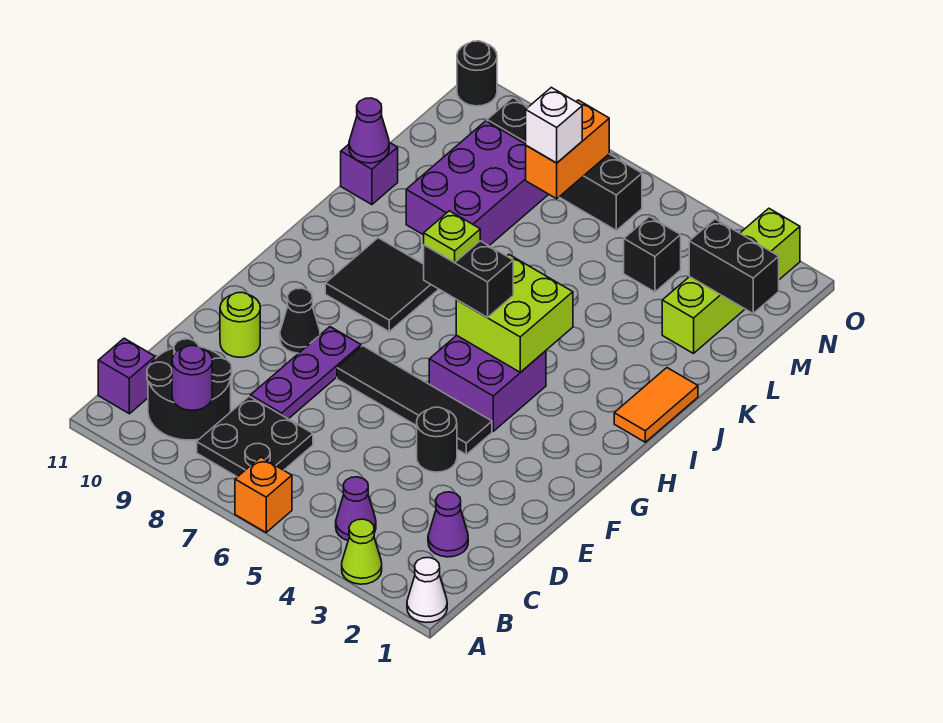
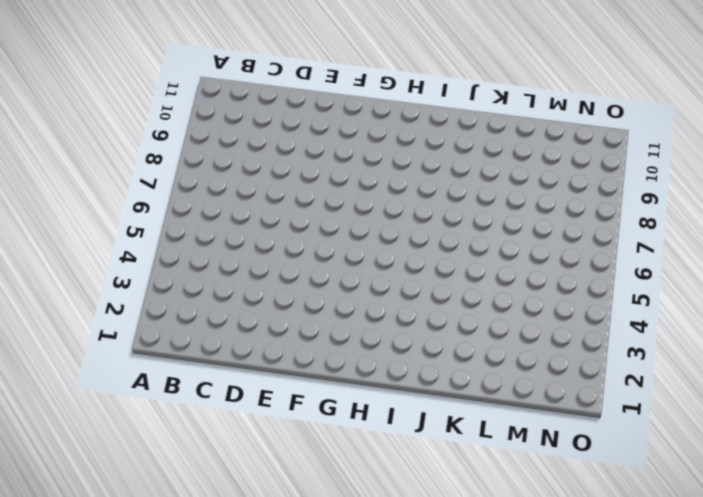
none -> white cone A1 level 1
none -> lime cone A3 level 1
none -> orange brick A6 level 1
none -> purple cone B4 level 1

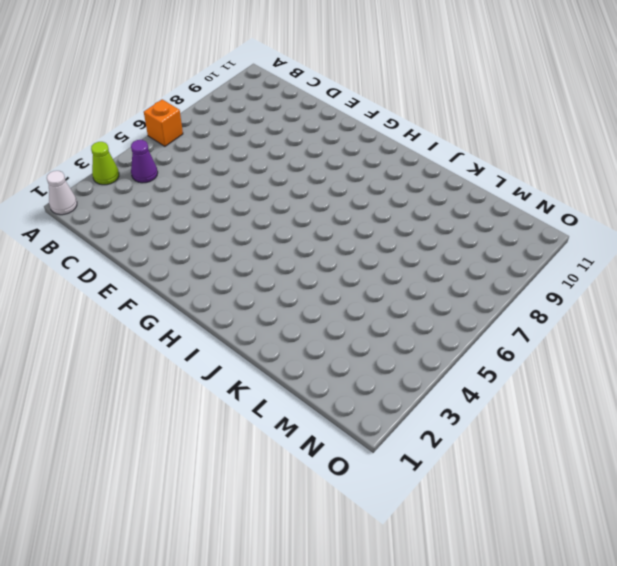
none -> black plate B7:C8 level 1
none -> black round brick B9:C10 level 1
none -> purple brick B11 level 1
none -> purple cone C2 level 1

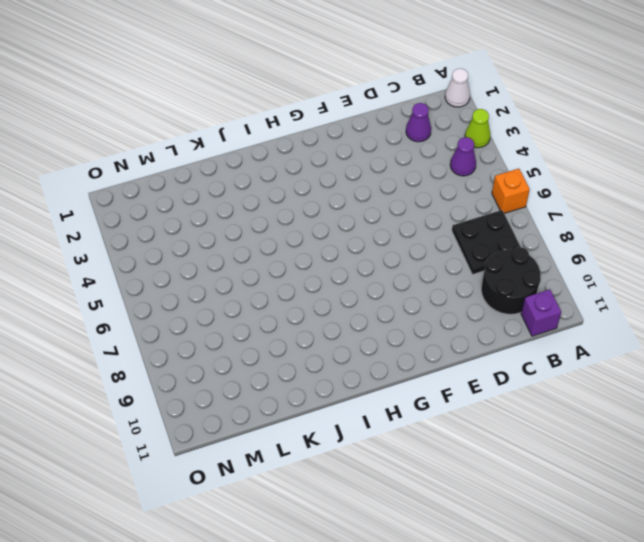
none -> purple plate D8:F8 level 1
none -> black round brick E4 level 1
none -> lime round brick E10 level 1
none -> black tile F4:F7 level 1

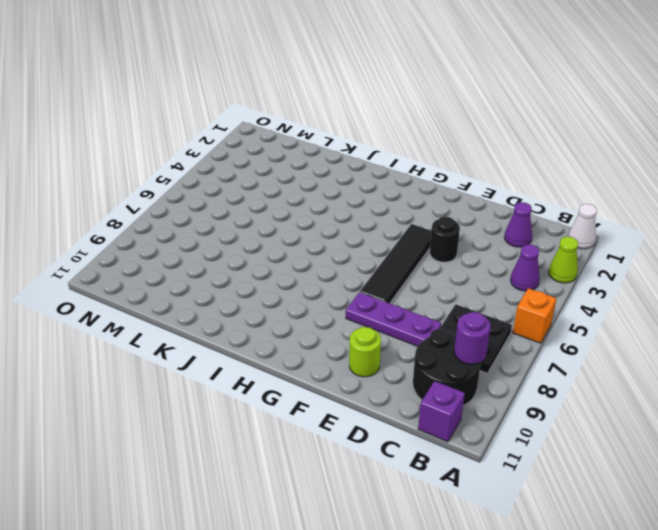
none -> black cone F9 level 1
none -> purple brick G4:H5 level 1
none -> black tile H8:I9 level 1
none -> orange tile I1:J1 level 1

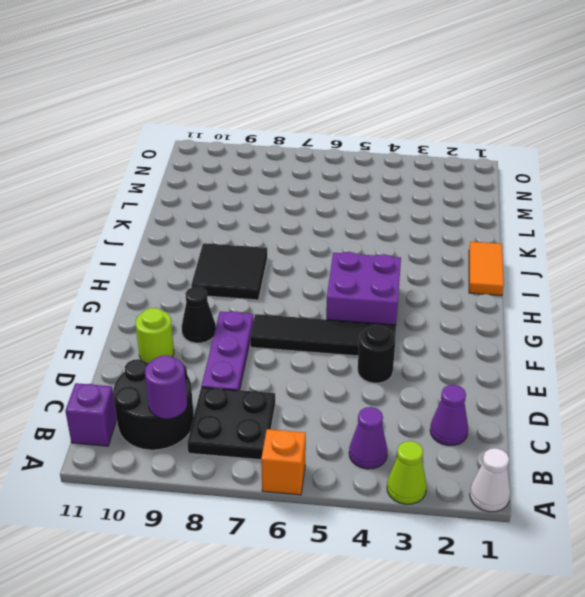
none -> purple brick K8:M9 level 1
none -> purple brick K11 level 1
none -> lime brick L2:O2 level 1
none -> black brick M4 level 1

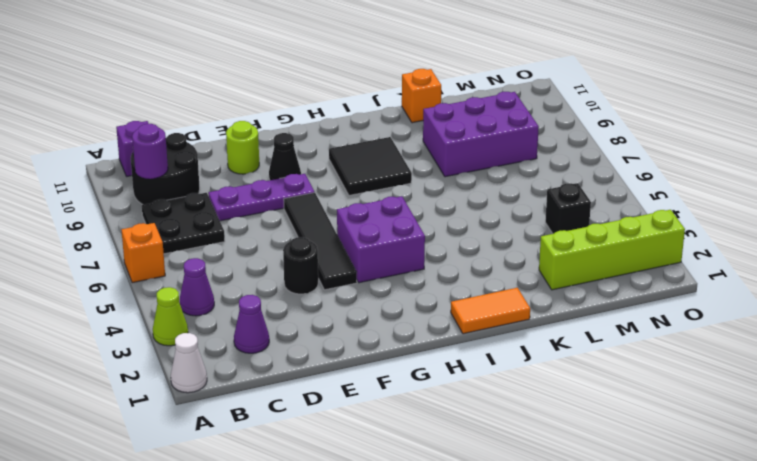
orange brick K11 level 1 -> purple brick K11 level 1
none -> black brick N6:N9 level 1
none -> black round brick O11 level 1
none -> lime brick H4:I5 level 2
none -> purple cone K11 level 2

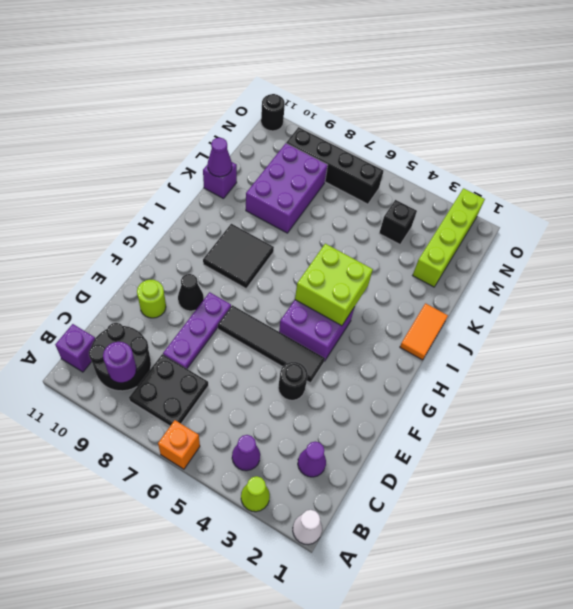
none -> black brick M1:M2 level 2
none -> orange brick M7:N7 level 2
none -> black brick H5:H6 level 3
none -> white brick M7 level 3

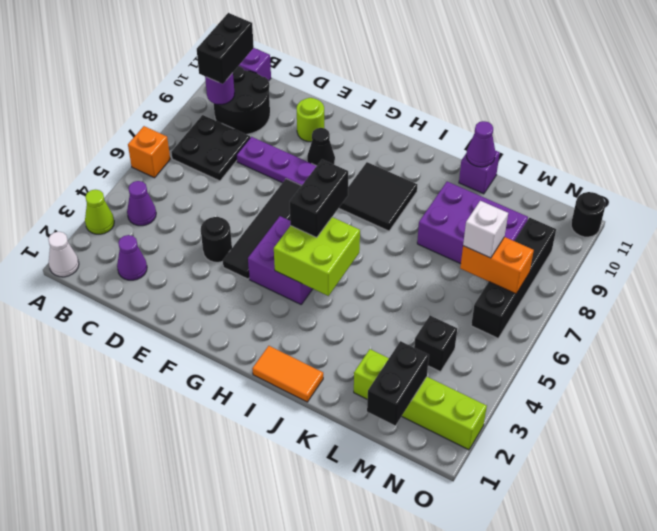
black brick B9:B10 level 3 -> none
none -> lime plate H6 level 4

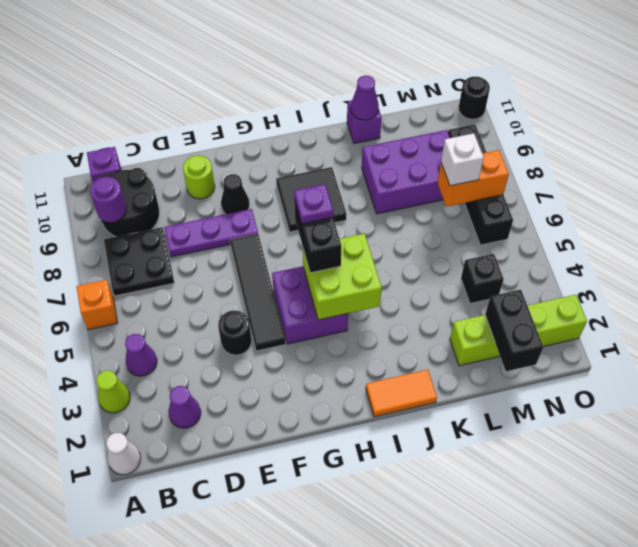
purple plate H6 level 4 -> lime plate H6 level 4

